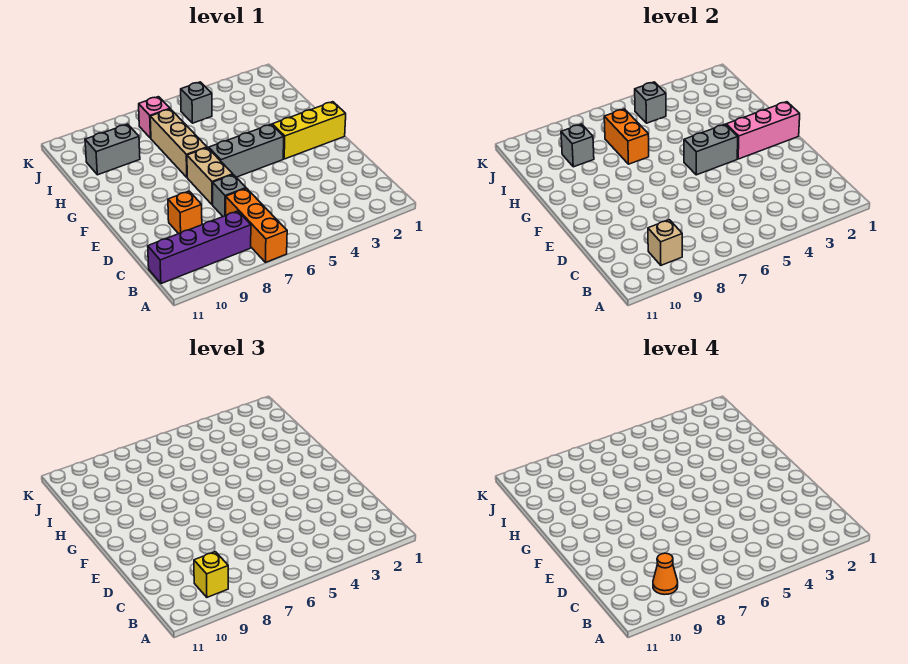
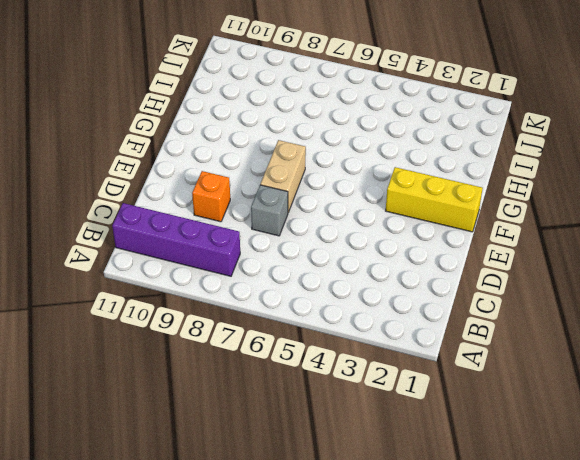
none -> orange brick A7:C7 level 1
none -> grey brick F4:F6 level 1
none -> tan brick G7:I7 level 1

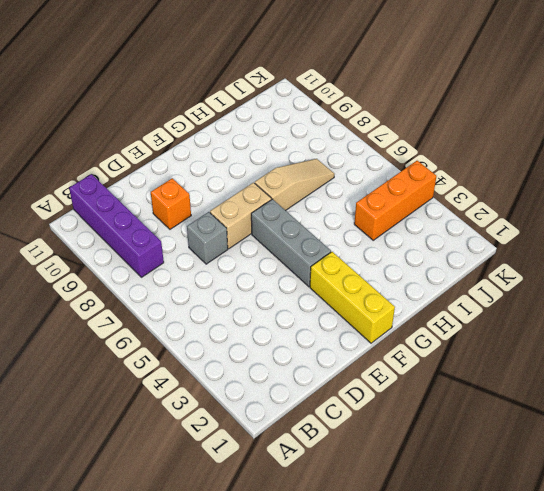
tan slope G7:I7 level 1 top G -> tan brick G7:I7 level 1
orange brick I4:K4 level 1 -> orange brick A7:C7 level 1
none -> grey brick I9:I10 level 1
none -> grey brick J5 level 1
none -> pink brick J7 level 1

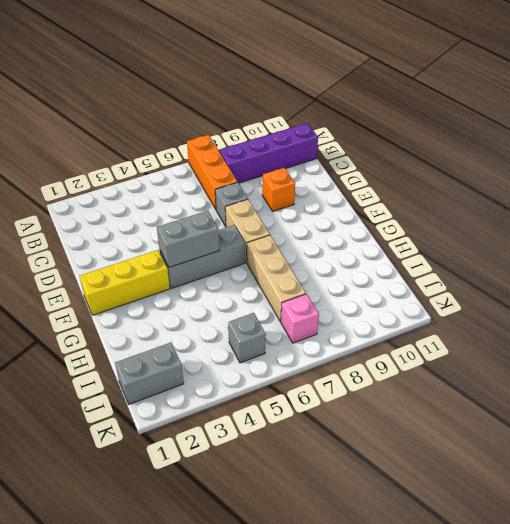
grey brick J1:J2 level 1 -> grey brick I9:I10 level 1
none -> tan brick B9 level 2
none -> pink brick F1:F3 level 2
none -> orange brick H7:I7 level 2

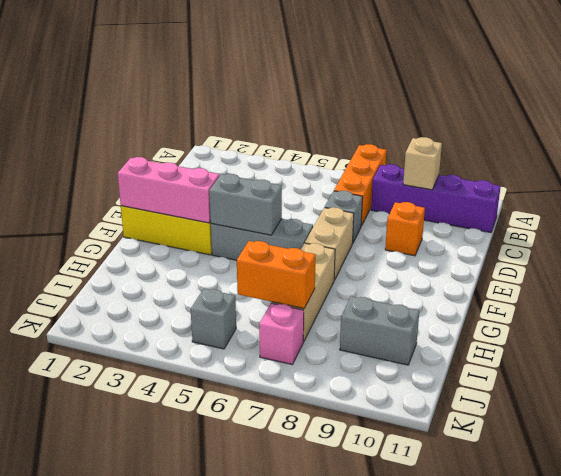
orange brick I6:I7 level 2 -> orange brick H7:I7 level 2
none -> grey brick I9 level 2
none -> grey brick J5 level 2
none -> yellow brick B9 level 3

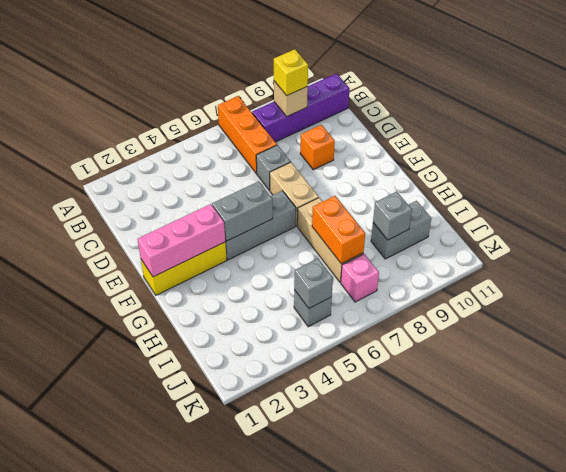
none -> orange cone B9 level 4

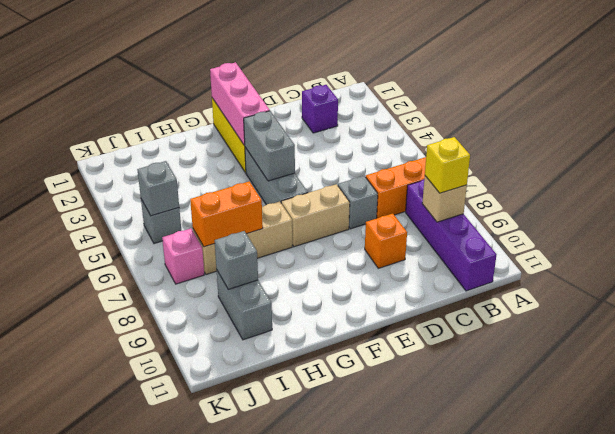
purple brick C2 level 1 -> none
none -> orange cone B9 level 4

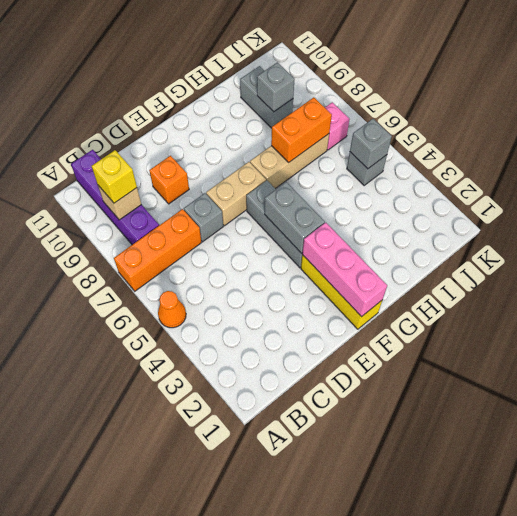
orange cone A5 level 1 -> orange cone B9 level 4

